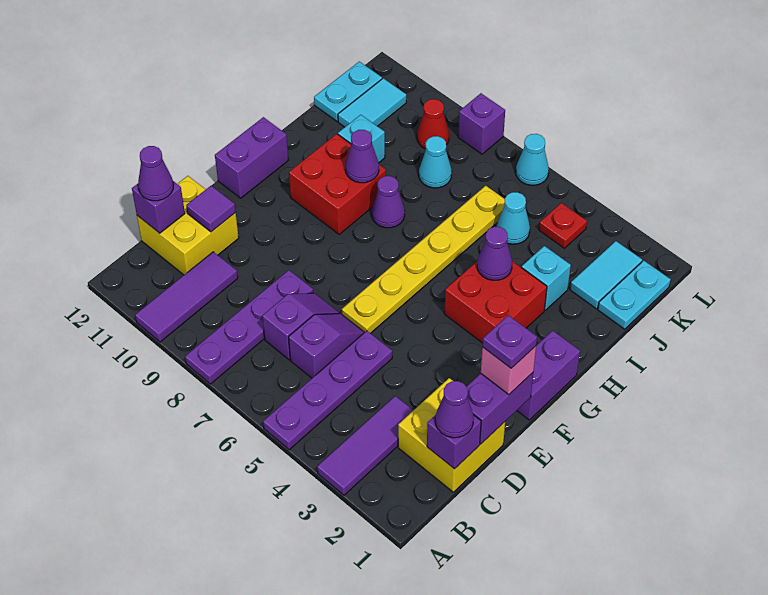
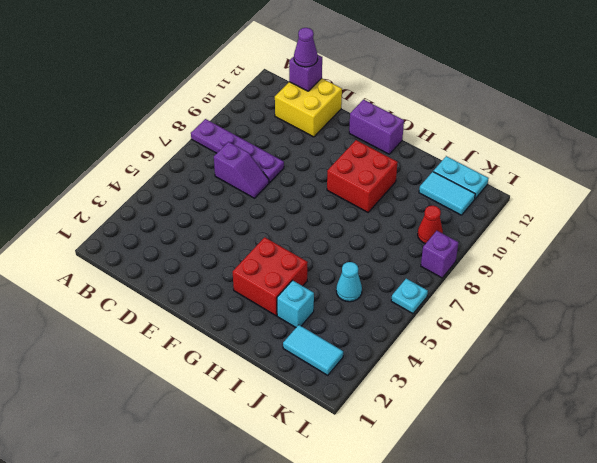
cyan plate L6 level 1 -> cyan cone L6 level 1
none -> purple tile A3:C3 level 1
none -> purple plate A5:D5 level 1
none -> purple tile A10:C10 level 1
none -> yellow brick C1:D2 level 1

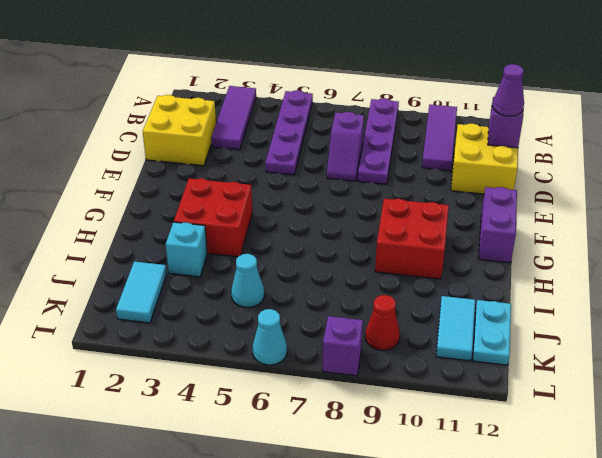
none -> purple slope C6:D6 level 1 top C
none -> yellow plate E6:J6 level 1
none -> purple brick F1:G1 level 1
none -> purple cone H8 level 1

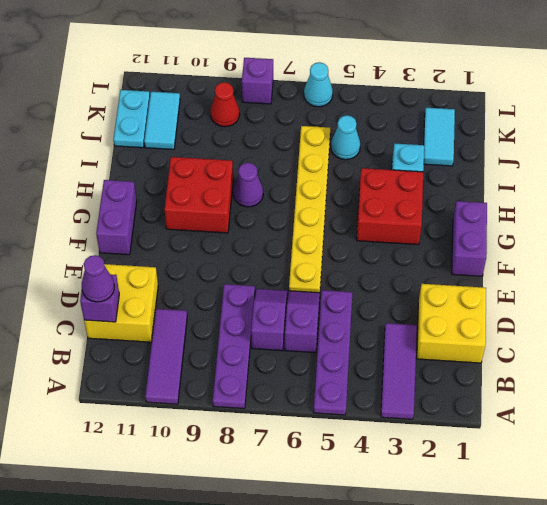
none -> cyan brick I10 level 1
none -> cyan plate J1:K1 level 1
none -> cyan cone J8 level 1
none -> red plate K4 level 1

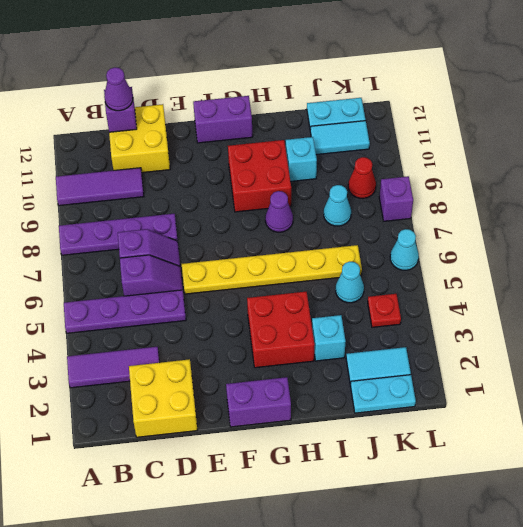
none -> purple brick C1 level 2
none -> purple brick D1:E1 level 2
none -> purple tile D11 level 2
none -> purple cone H4 level 2

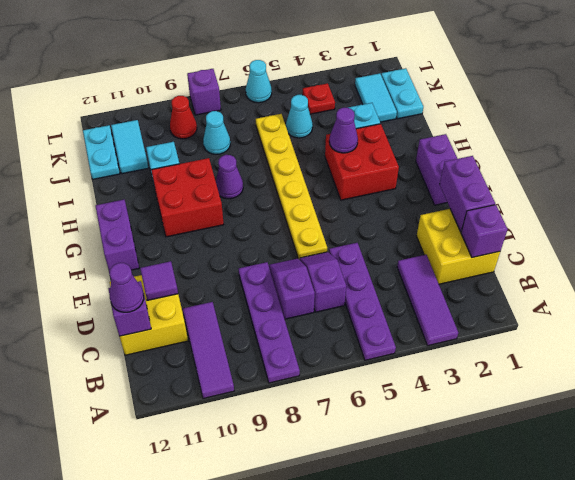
none -> purple cone H9 level 2
none -> purple cone C1 level 3
none -> pink brick E1 level 3
none -> purple plate E1 level 4

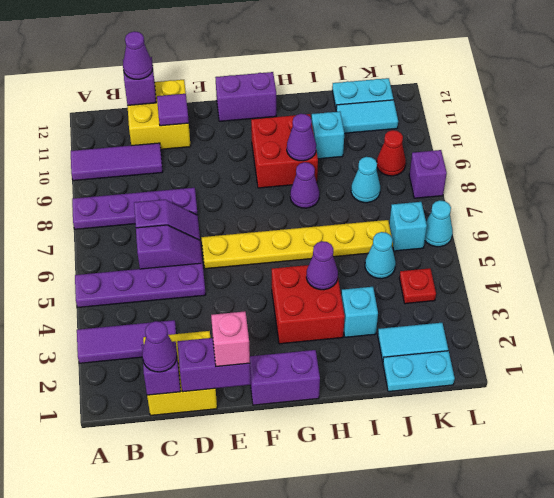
cyan brick K6 level 1 -> none
none -> purple plate E1 level 4

